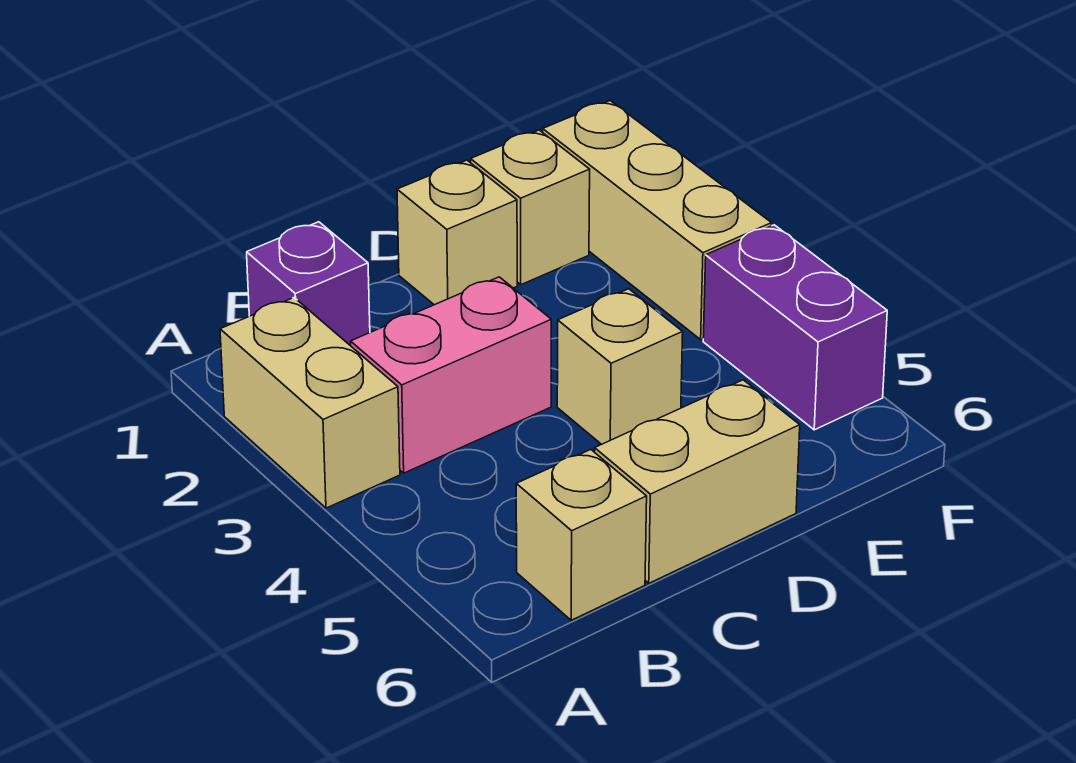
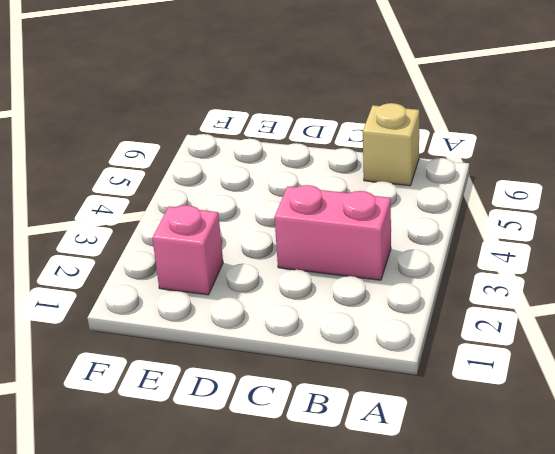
pink brick E2 level 1 -> none
none -> tan brick A2:A3 level 1
none -> purple brick B1 level 1

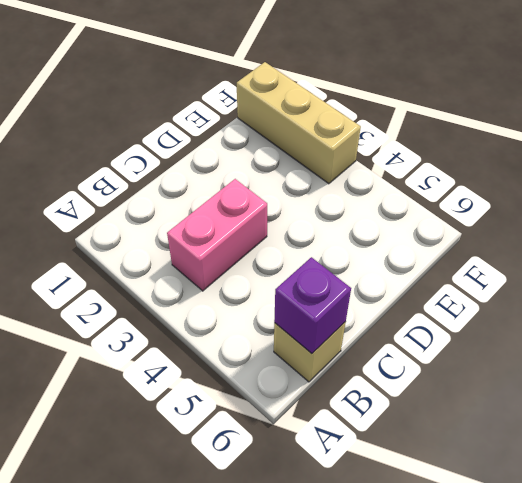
purple brick B6 level 2 -> purple brick B1 level 1
none -> tan brick A2:A3 level 1
none -> tan brick C6:D6 level 1

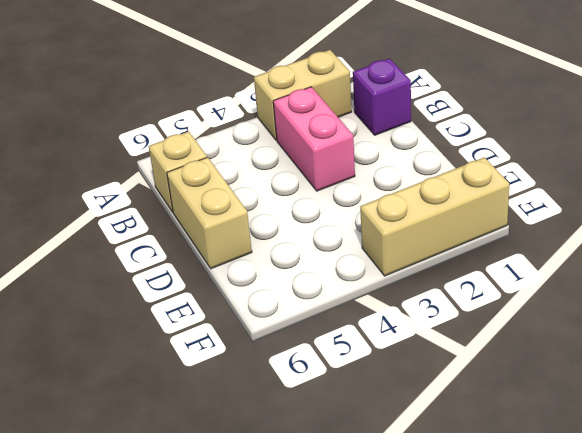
none -> tan brick D1 level 1
none -> tan brick D4 level 1

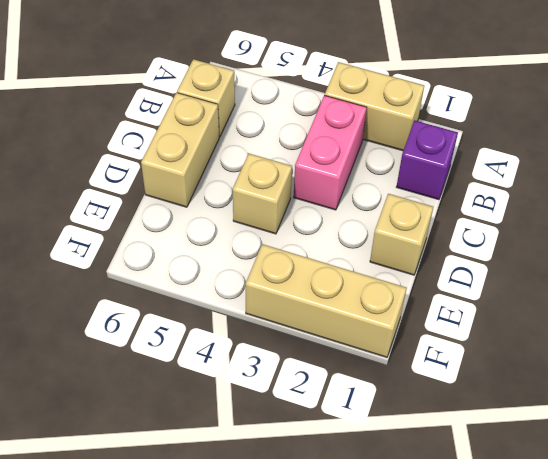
none -> tan brick E1 level 1
none -> purple brick F4:F5 level 1

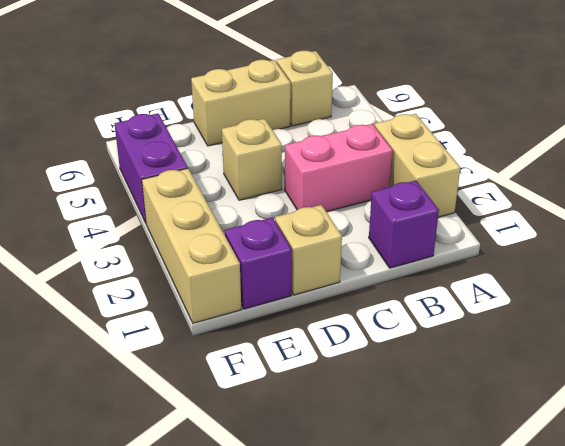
purple brick E1 level 1 -> tan brick E1 level 1

